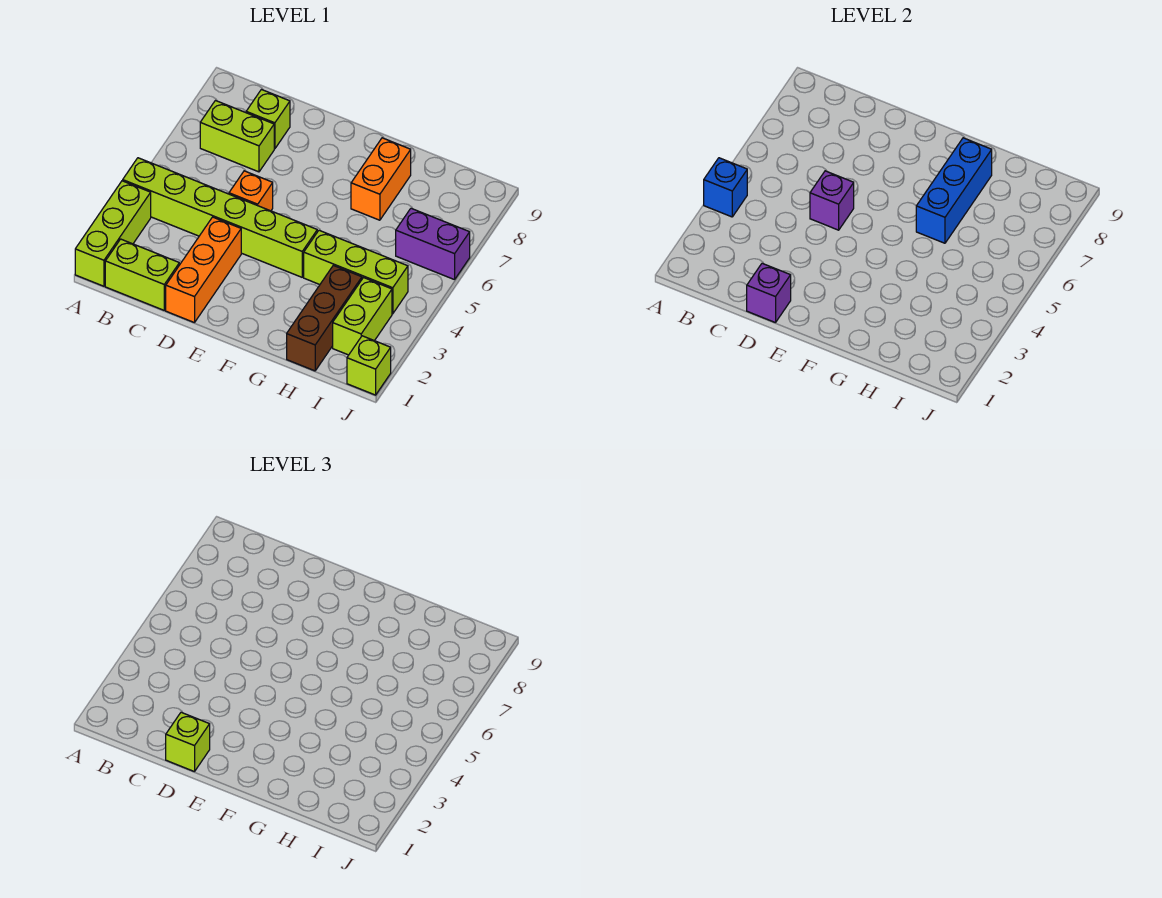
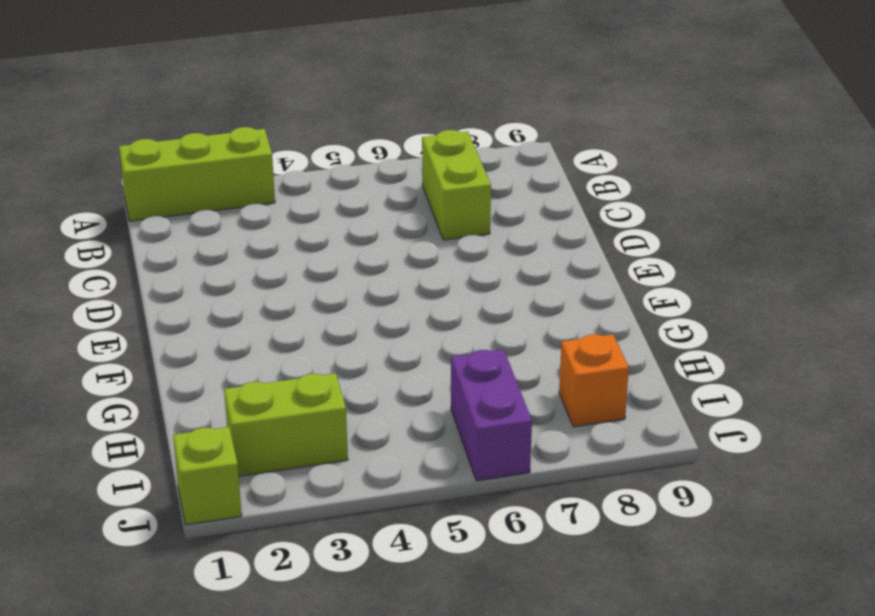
orange brick I8 level 1 -> orange brick D5 level 1
none -> lime brick A4:F4 level 1
none -> lime brick B1:C1 level 1
none -> lime brick C8 level 1

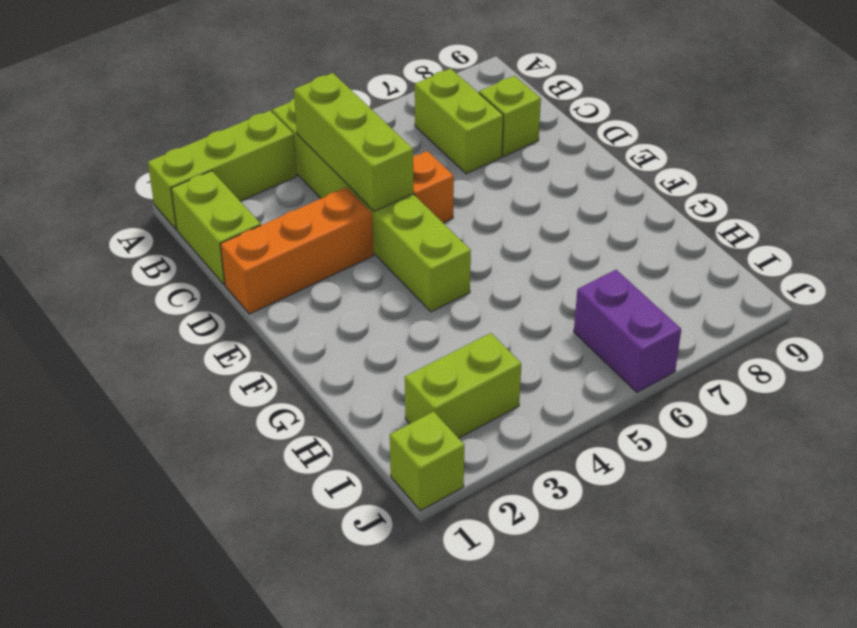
lime brick B4:D4 level 2 -> lime brick G4:I4 level 1
none -> orange brick G7:G8 level 1
none -> brown brick H1:H3 level 1
none -> blue brick A4 level 2

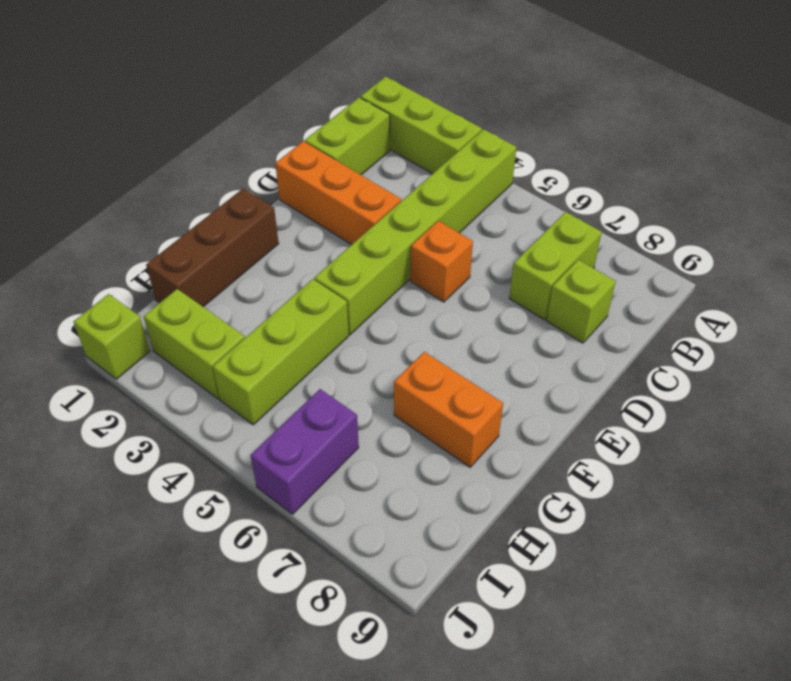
brown brick F1:H1 level 1 -> brown brick H1:H3 level 1
none -> blue brick A4 level 2
none -> purple brick D1 level 2
none -> purple brick D5 level 2

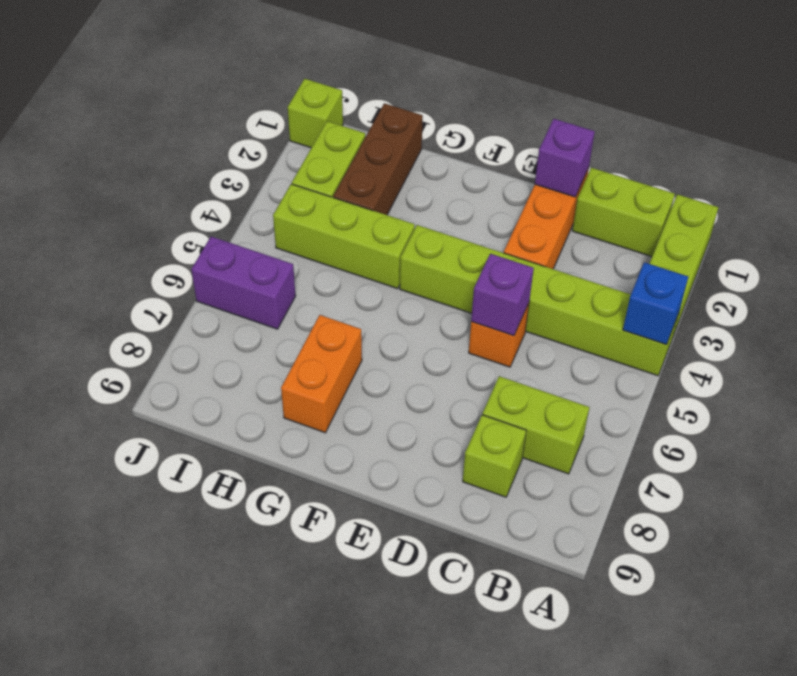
none -> blue brick G6:G8 level 2
none -> lime brick D1 level 3

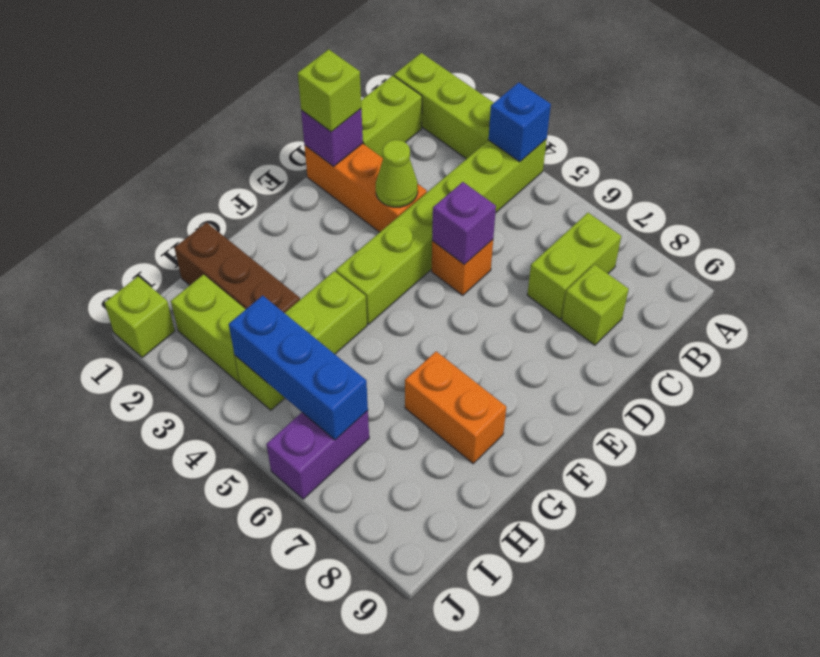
lime cone D3 level 2 -> none
blue brick I4:I6 level 2 -> blue brick G6:G8 level 2

